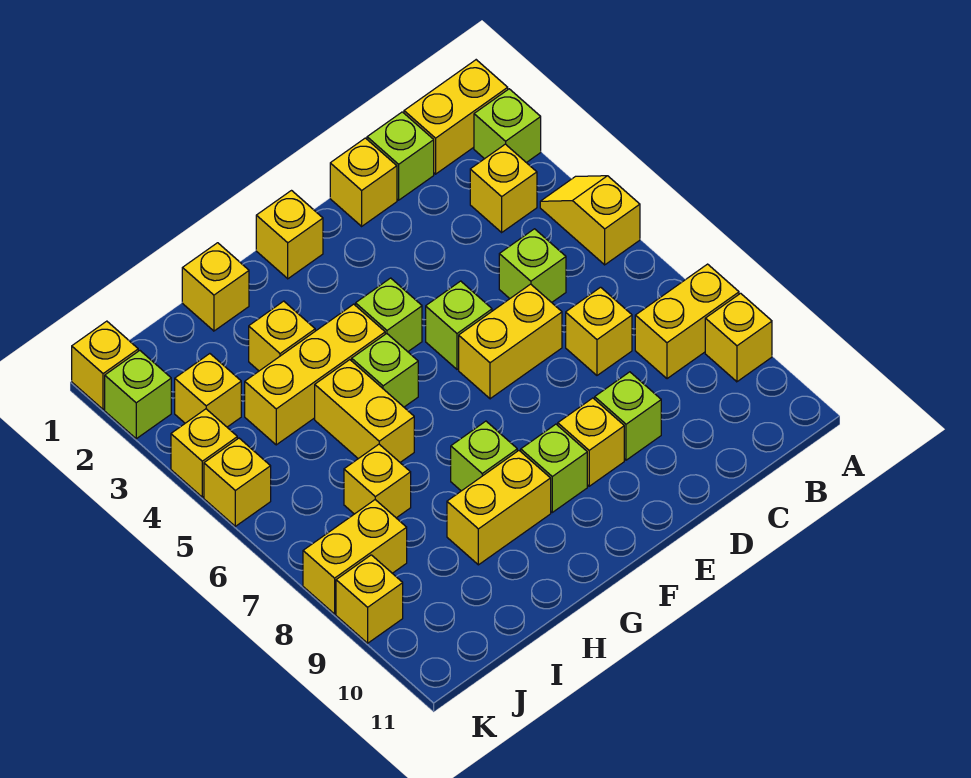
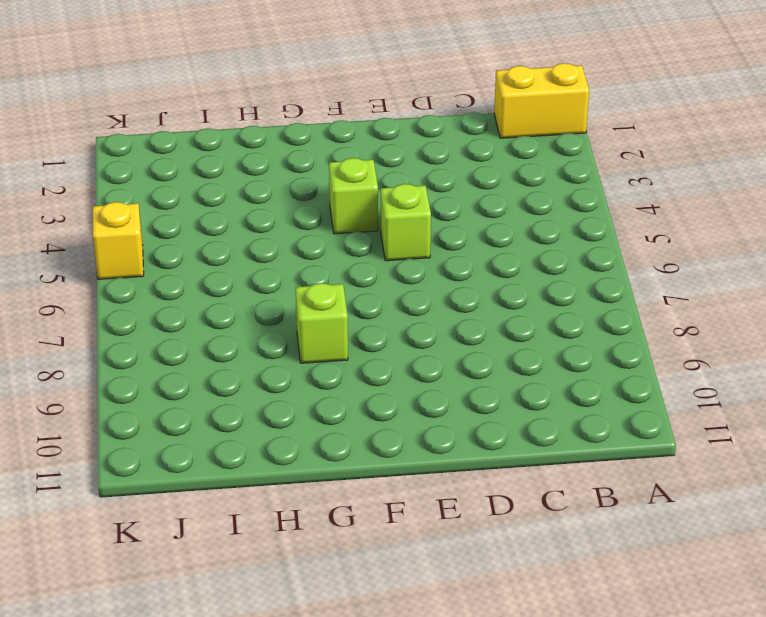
none -> lime brick A2 level 1
none -> yellow slope A4:A5 level 1 top 5
none -> yellow brick A8:B8 level 1
none -> yellow brick A9 level 1

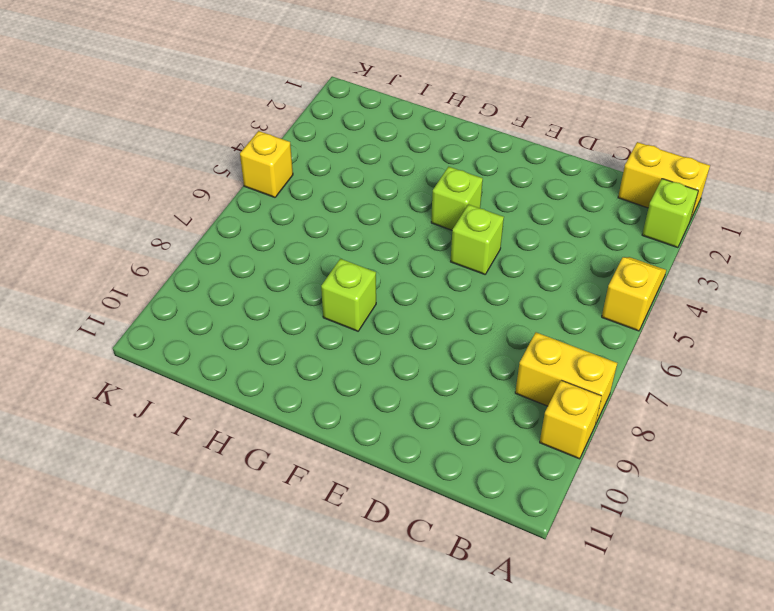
none -> yellow brick B3 level 1
none -> lime brick C1 level 1
none -> lime brick C5 level 1
none -> yellow brick C7 level 1

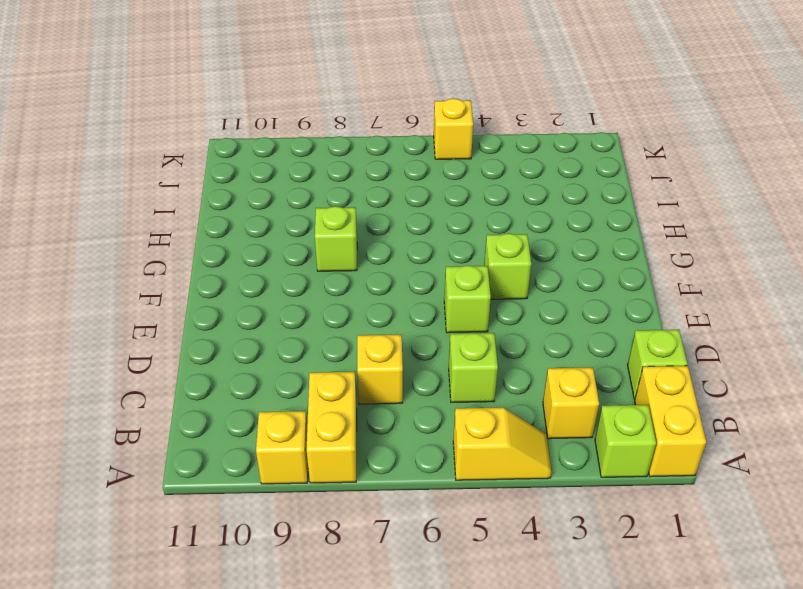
none -> yellow brick D1 level 1
none -> yellow brick D6:E6 level 1
none -> lime brick D9 level 1
none -> yellow brick E9 level 1

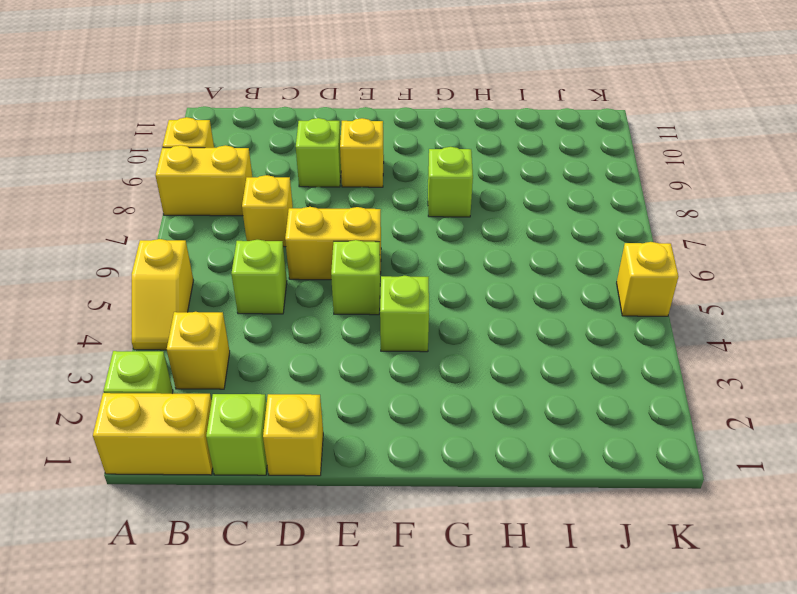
none -> yellow brick F1 level 1
none -> lime brick F9 level 1
none -> yellow brick G4:I4 level 1
none -> lime brick G5 level 1

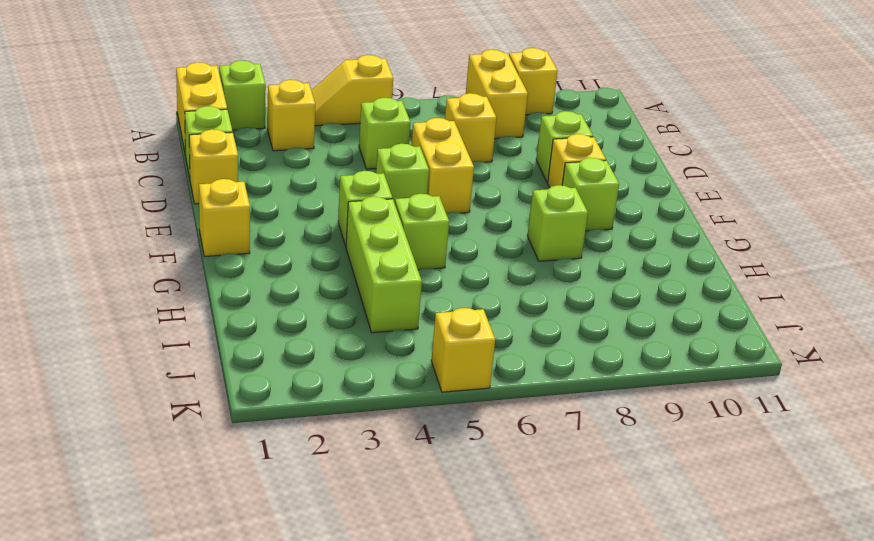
lime brick G4:I4 level 1 -> yellow brick G4:I4 level 1
none -> yellow brick G9:H9 level 1
none -> yellow brick H1 level 1
none -> yellow brick H3 level 1
none -> yellow brick H5:H6 level 1

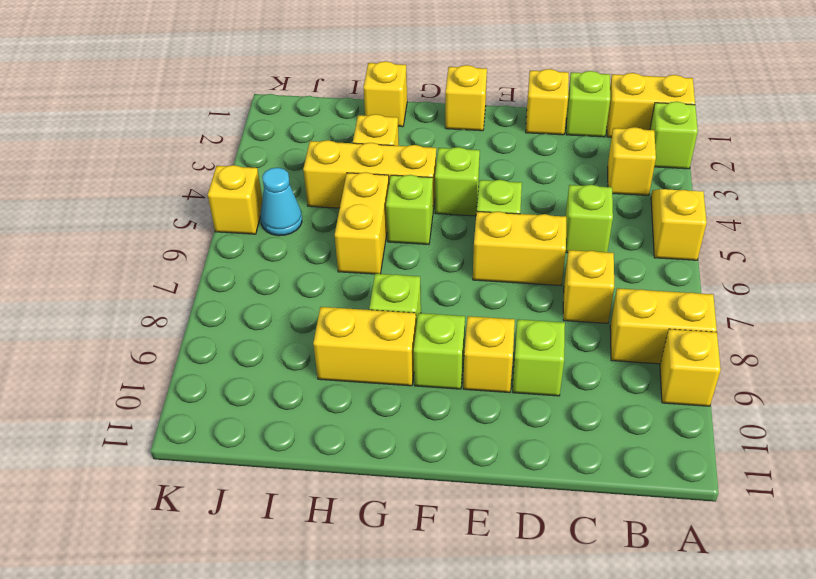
cyan cone J5 level 1 -> none
none -> yellow brick I7 level 1
none -> yellow brick J3 level 1
none -> yellow brick J8:K8 level 1
none -> yellow brick K1 level 1

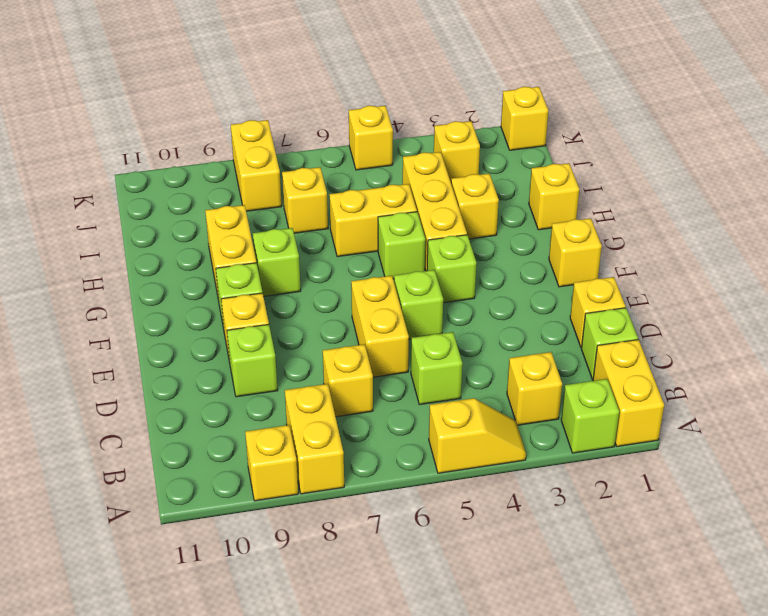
none -> lime brick K2 level 1
none -> yellow brick K4 level 1
none -> yellow brick K9 level 1

